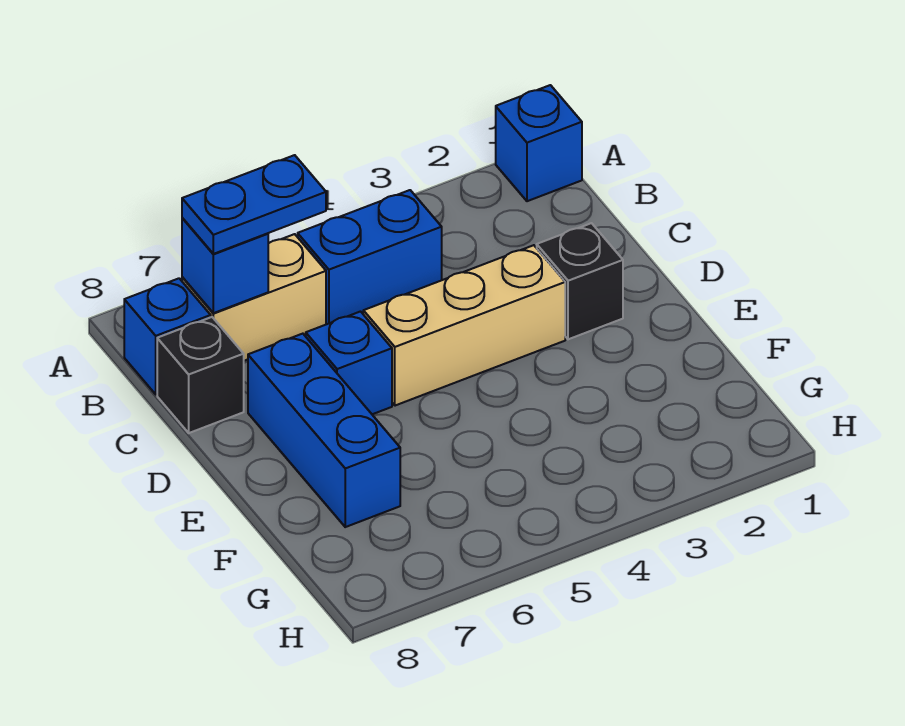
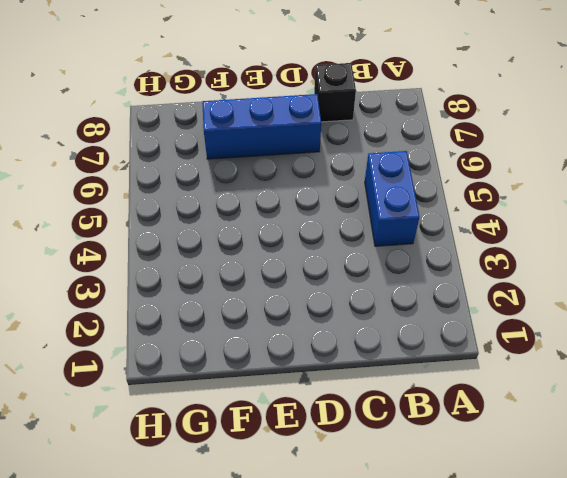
none -> blue brick A1 level 1
none -> tan brick B6:B7 level 1

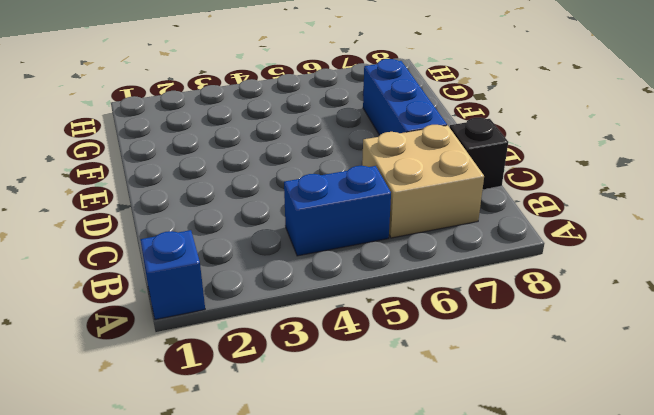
tan brick B6:C7 level 1 -> tan brick B6:B7 level 1
none -> blue brick B8 level 1
none -> black brick D2 level 1

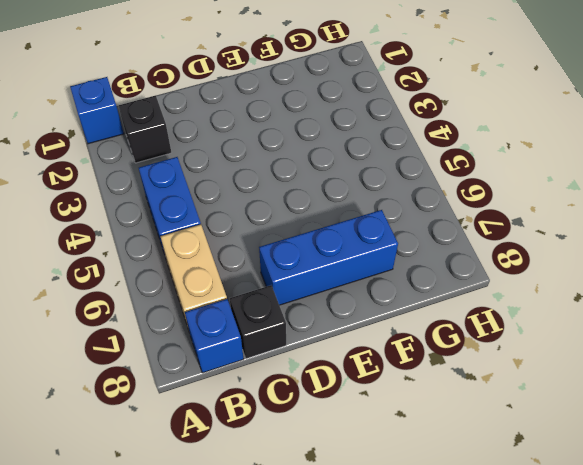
black brick B2 level 1 -> black brick D2 level 1
none -> tan brick D3:D5 level 1
none -> blue brick D6 level 1

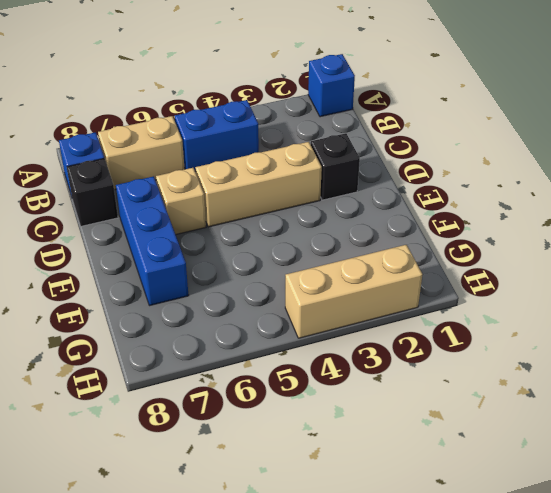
tan brick D6 level 1 -> blue brick D6 level 1
tan brick H2:H4 level 1 -> none
none -> blue brick B7 level 2
none -> blue plate B6:B7 level 3

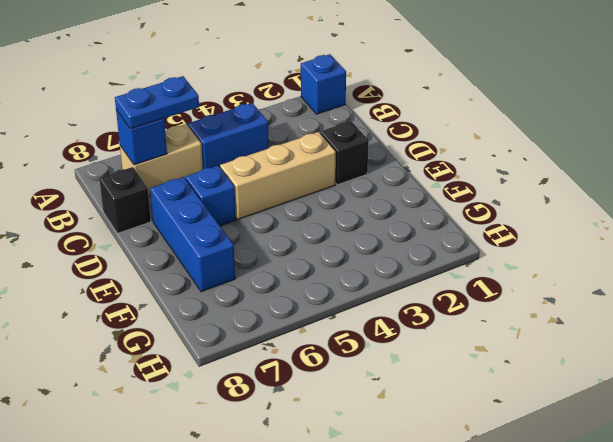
none -> blue brick B8 level 1

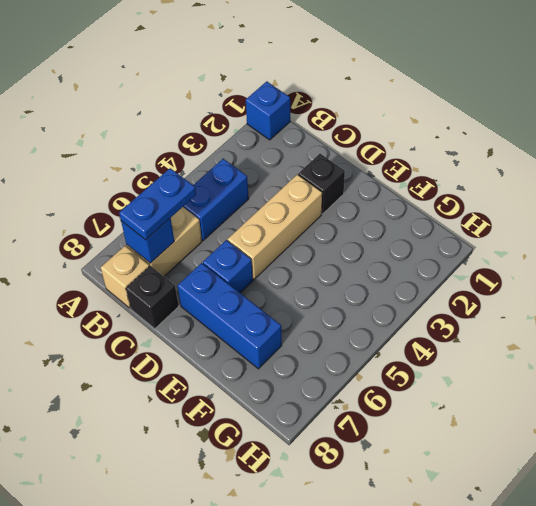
tan brick B8 level 1 -> blue brick B8 level 1

